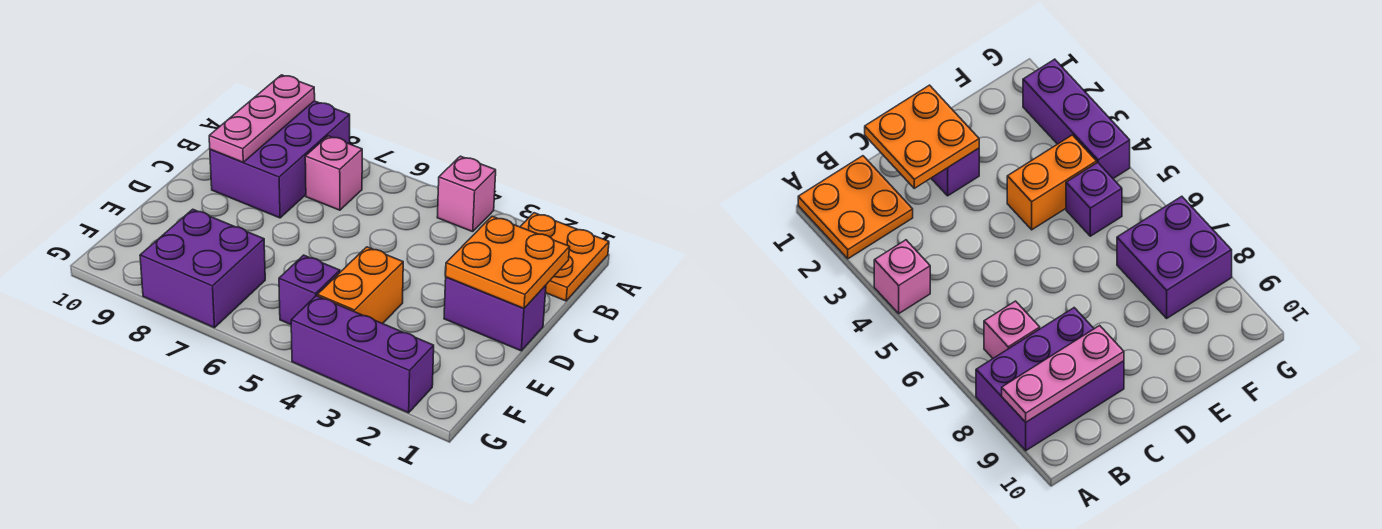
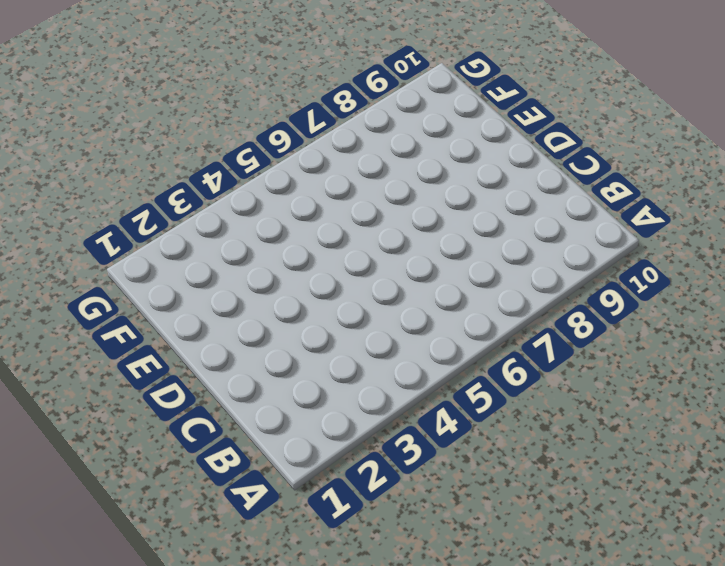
none -> orange plate A1:B2 level 1
none -> pink brick A4 level 1

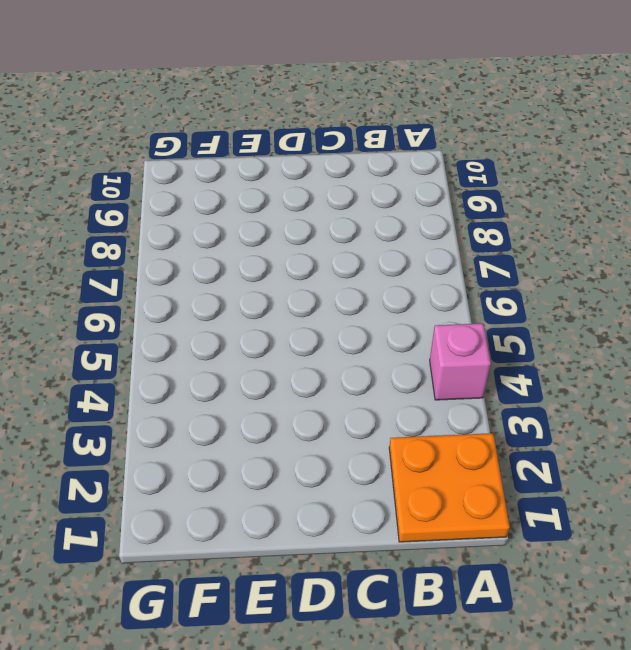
none -> purple brick A8:C9 level 1
none -> pink brick B7 level 1

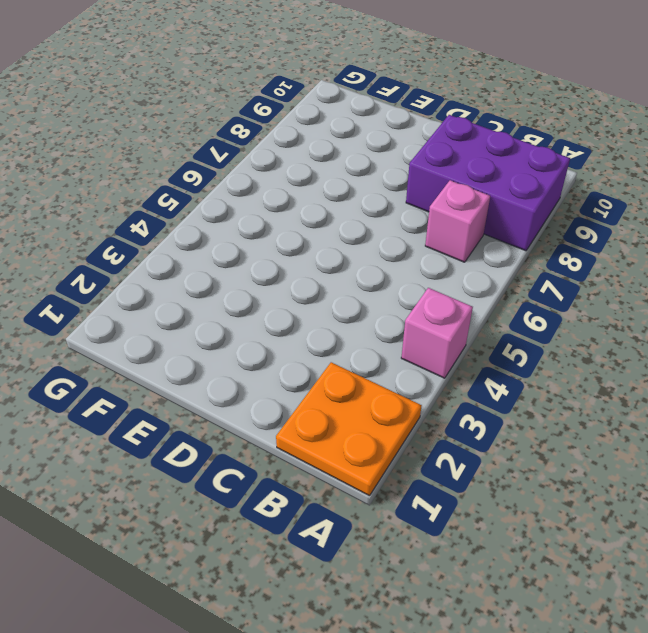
none -> purple brick D1:D2 level 1
none -> orange brick E4:F4 level 1

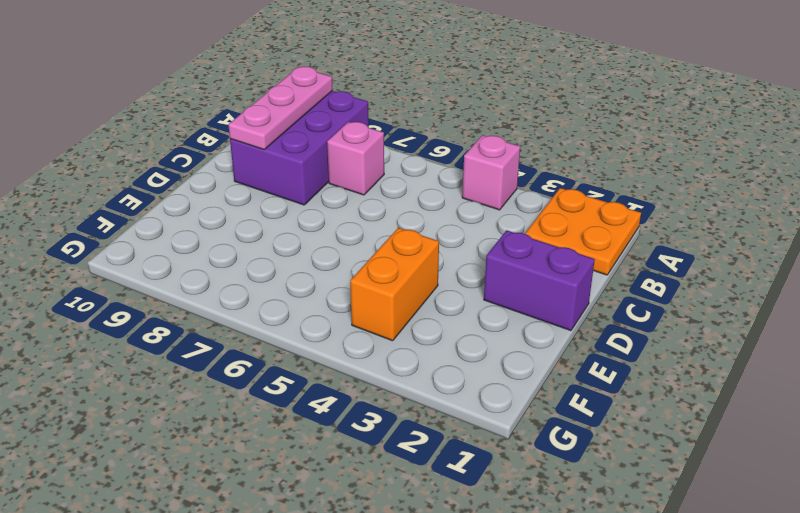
none -> purple brick F5 level 1
none -> purple brick F7:G8 level 1

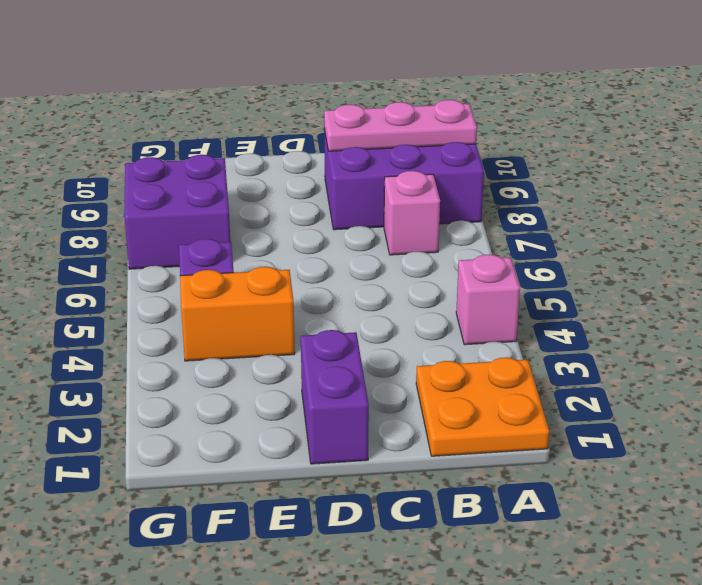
none -> purple brick G2:G4 level 1
none -> orange plate C1:D2 level 2

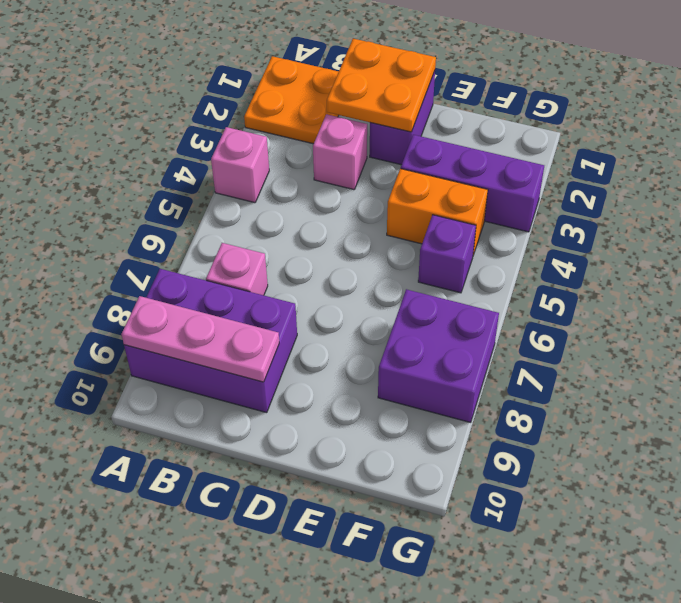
pink brick C3 level 1 -> none
purple brick E3:G3 level 1 -> purple brick G2:G4 level 1

